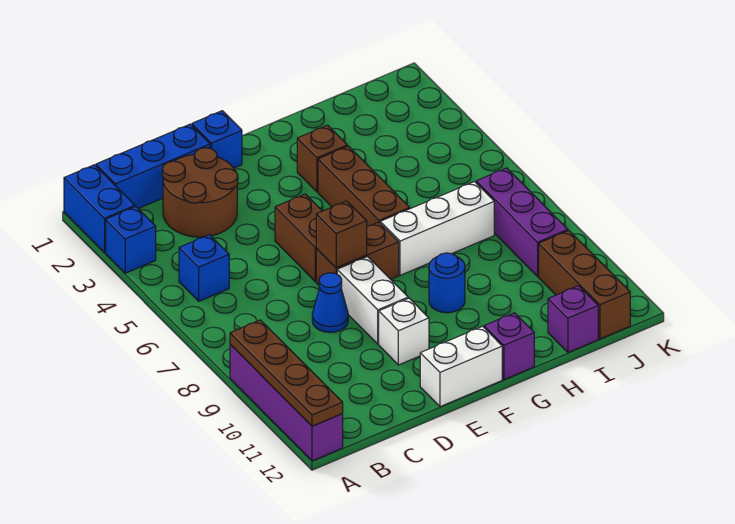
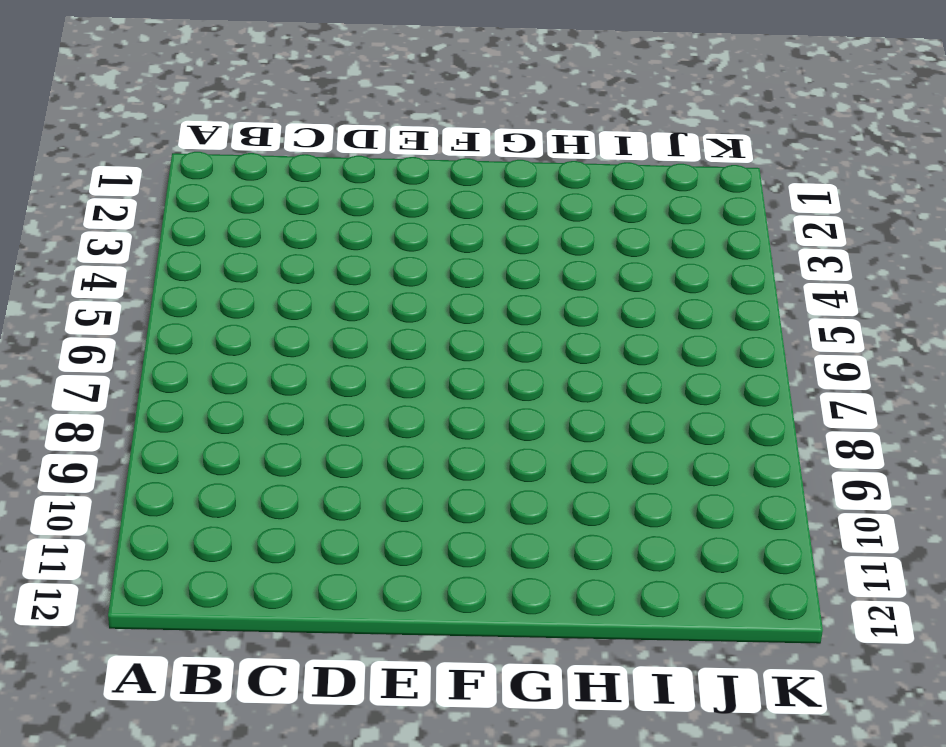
none -> blue brick A1:A2 level 1
none -> blue brick A3 level 1
none -> purple brick A9:A12 level 1

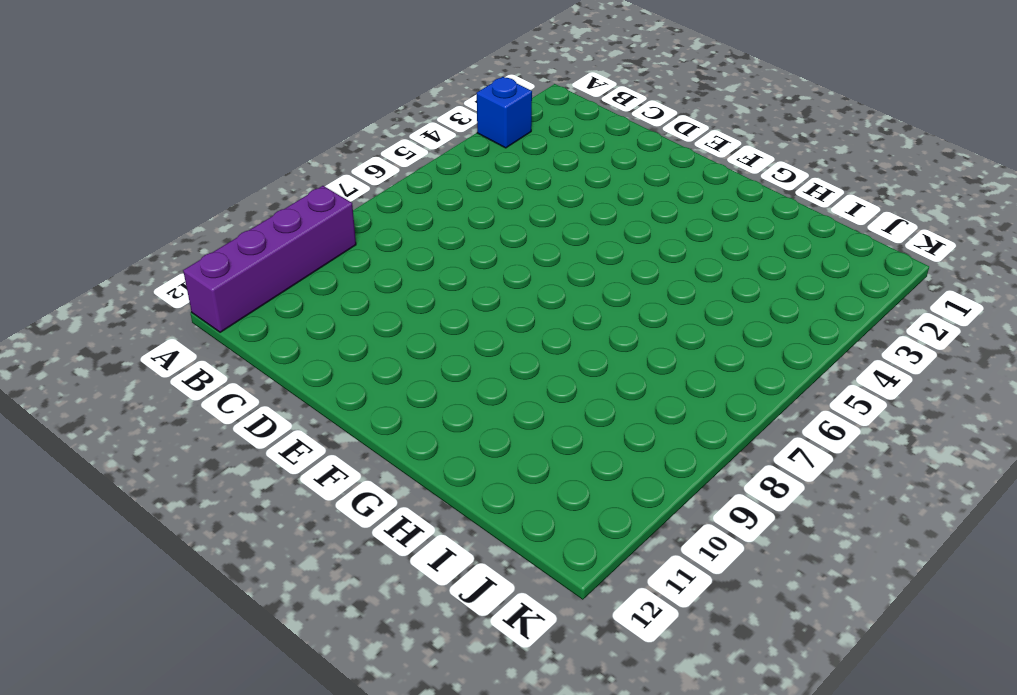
none -> blue brick A1:A2 level 1
none -> blue brick B1:D1 level 1
none -> blue brick B5 level 1

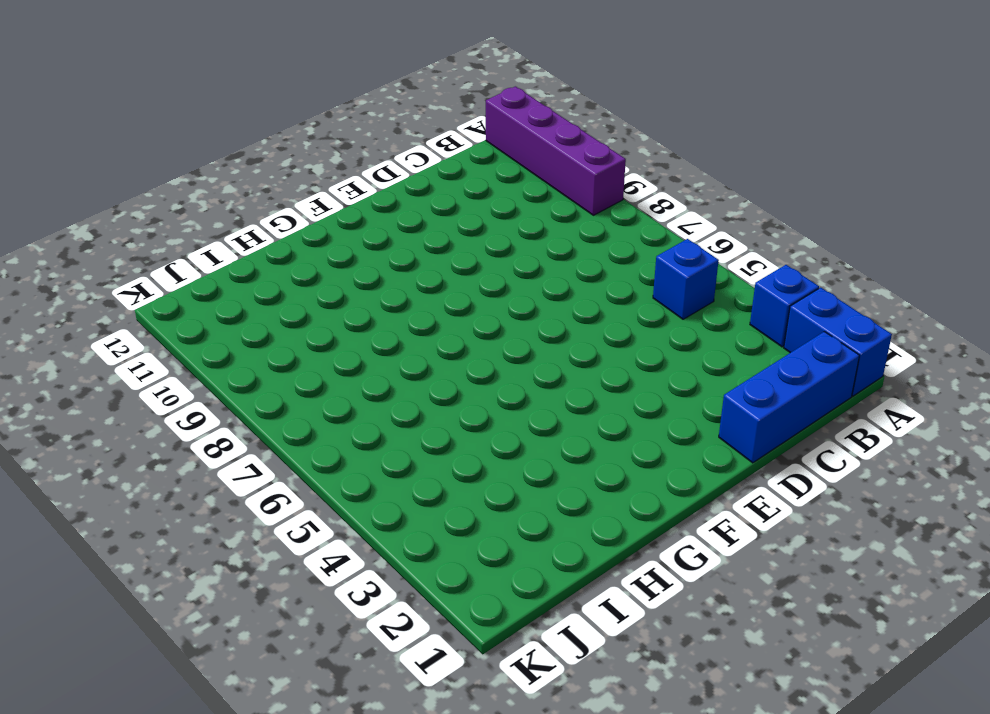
none -> brown round brick C2:D3 level 1
none -> blue cone D8 level 1
none -> blue brick E1 level 1

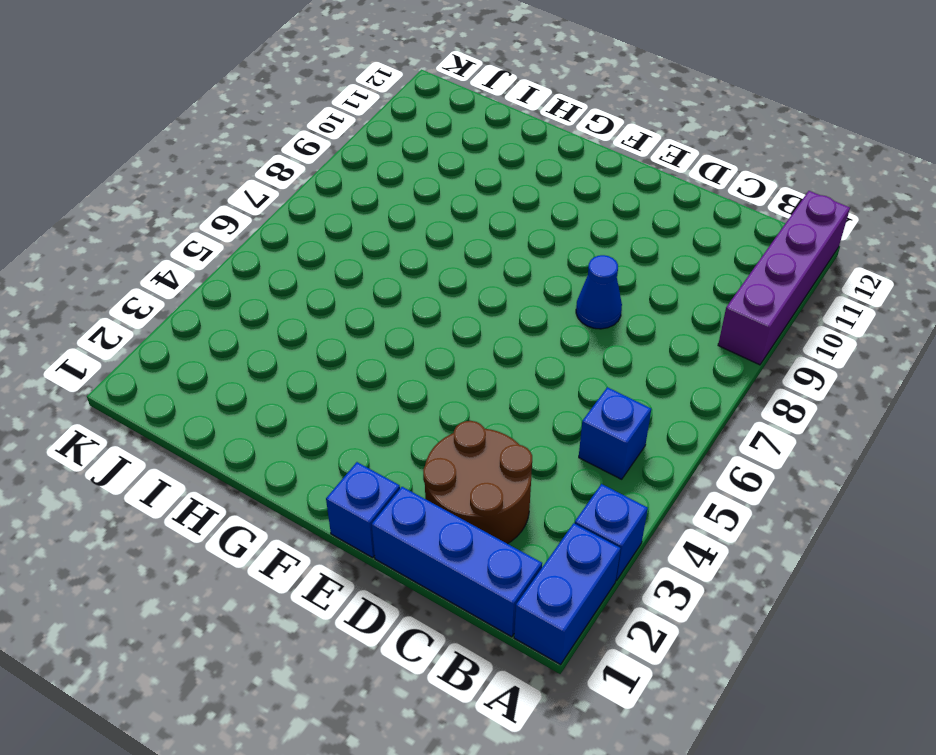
none -> brown brick E5:E6 level 1
none -> brown brick E7:F7 level 1
none -> white brick E8:E9 level 1

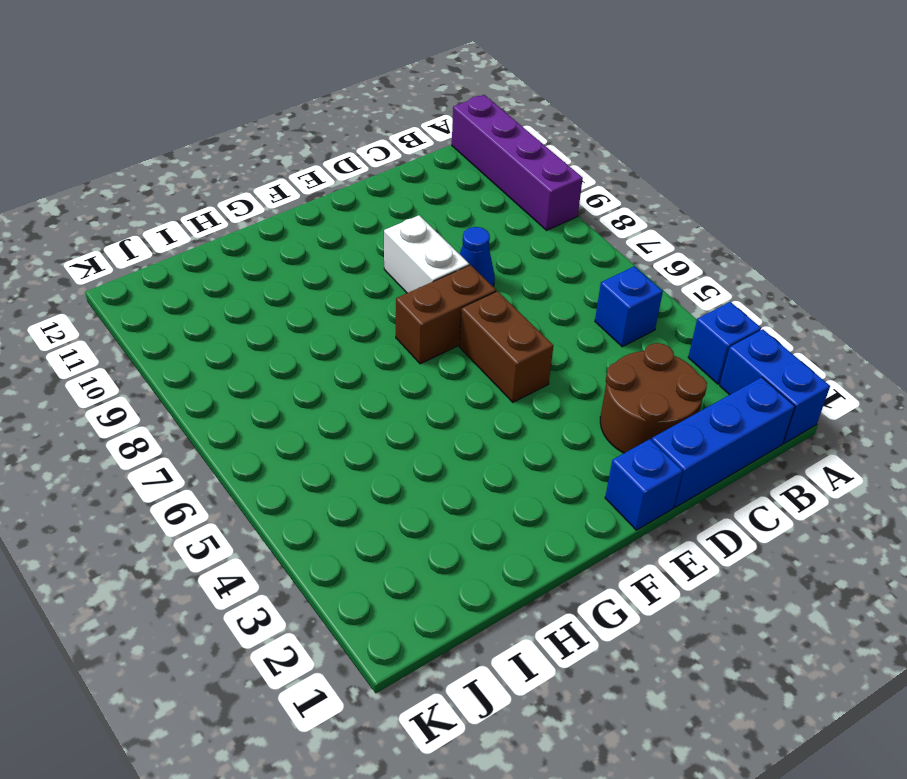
none -> white brick E10 level 1
none -> white brick E12:F12 level 1
none -> brown brick G3 level 1

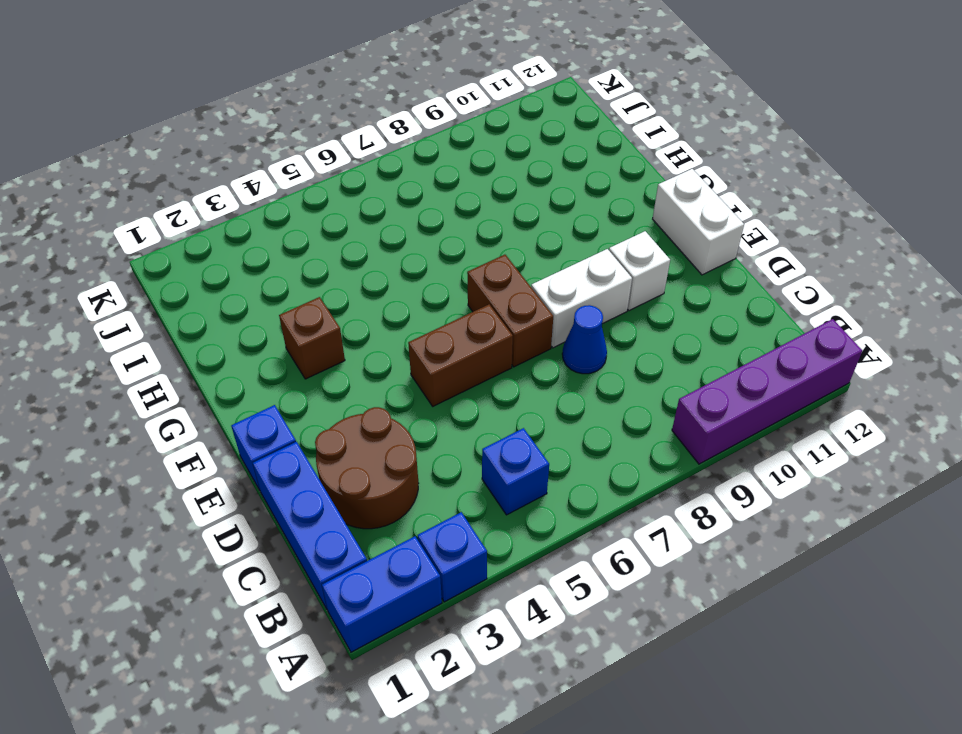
none -> brown brick G4:G6 level 1
none -> white brick G7:I7 level 1
none -> blue round brick G9 level 1

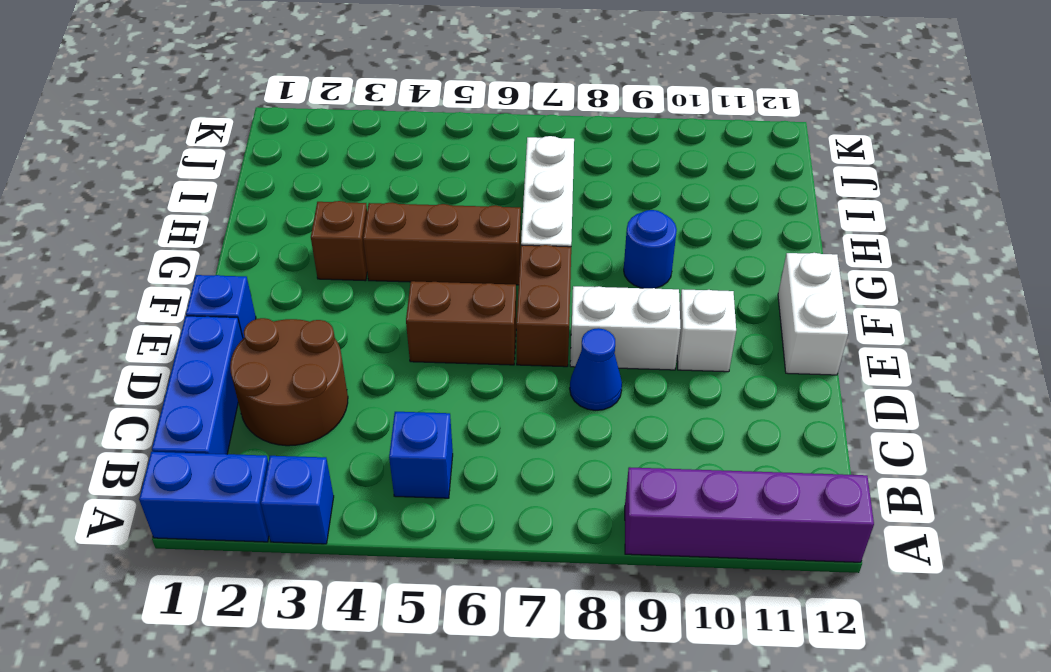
none -> purple brick G12 level 1
none -> purple brick I12 level 1
none -> purple brick J7:J9 level 1

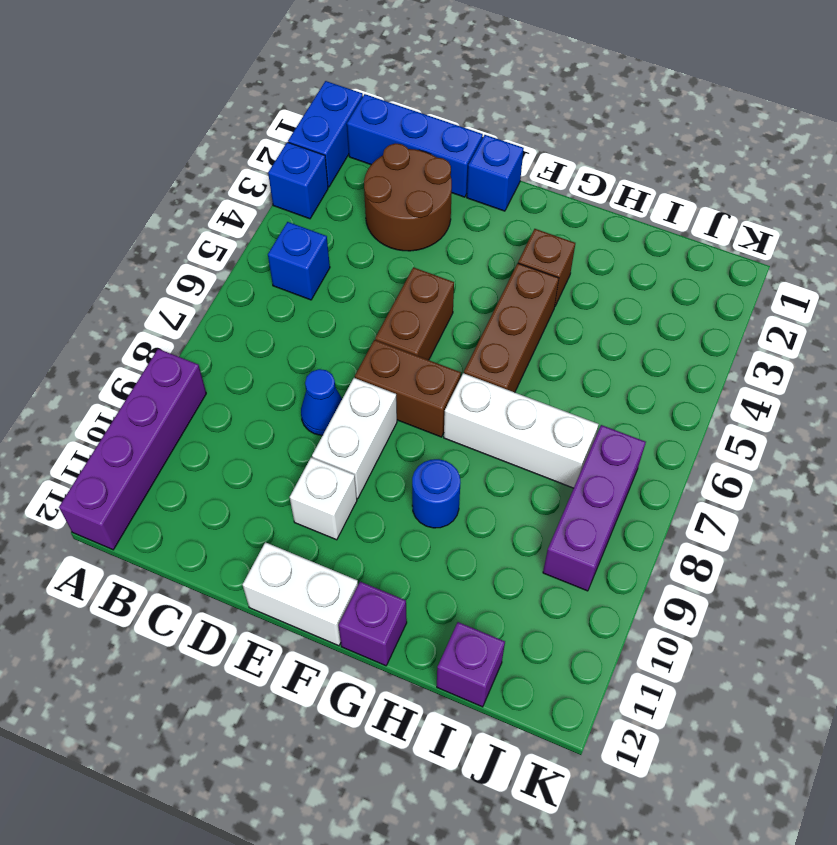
none -> brown brick J10:J12 level 1
none -> brown plate A9:A12 level 2
none -> brown brick E7 level 2

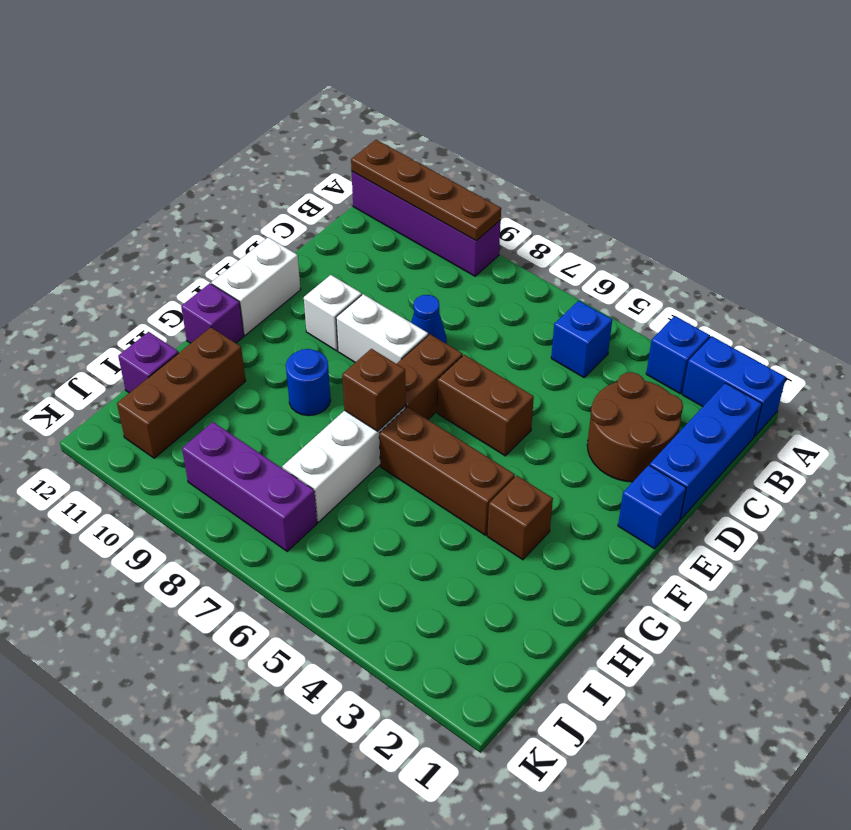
brown brick G7 level 2 -> brown brick E7 level 2
brown brick H11:J11 level 1 -> brown brick J10:J12 level 1

